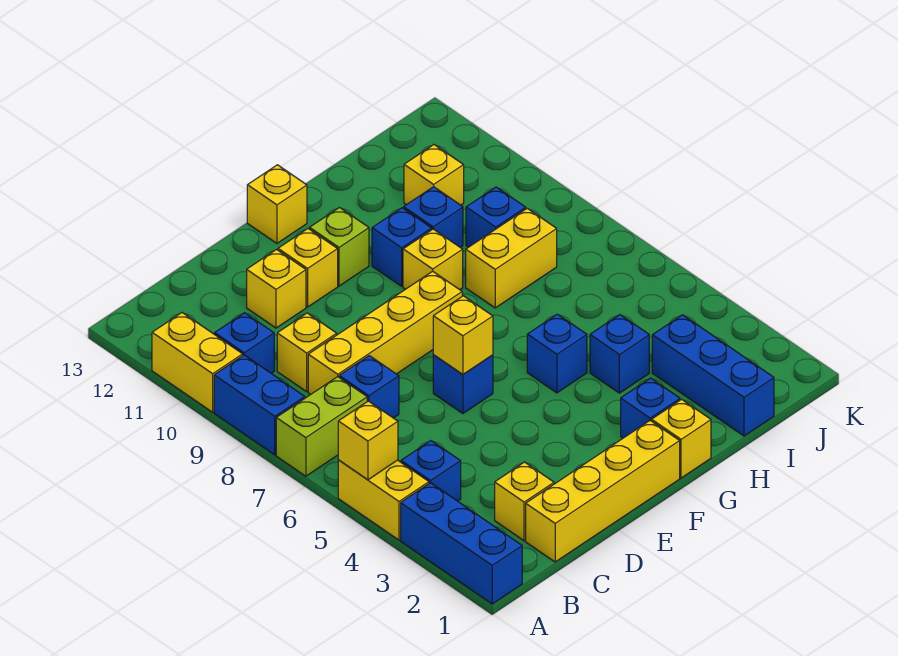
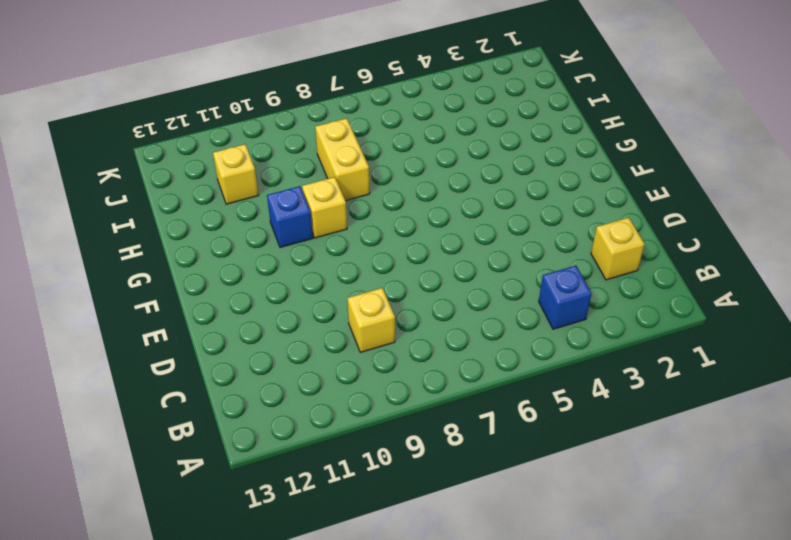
none -> blue brick A1:A3 level 1
none -> yellow brick A4:A5 level 1
none -> lime brick A7:B7 level 1
none -> blue brick A8:A9 level 1

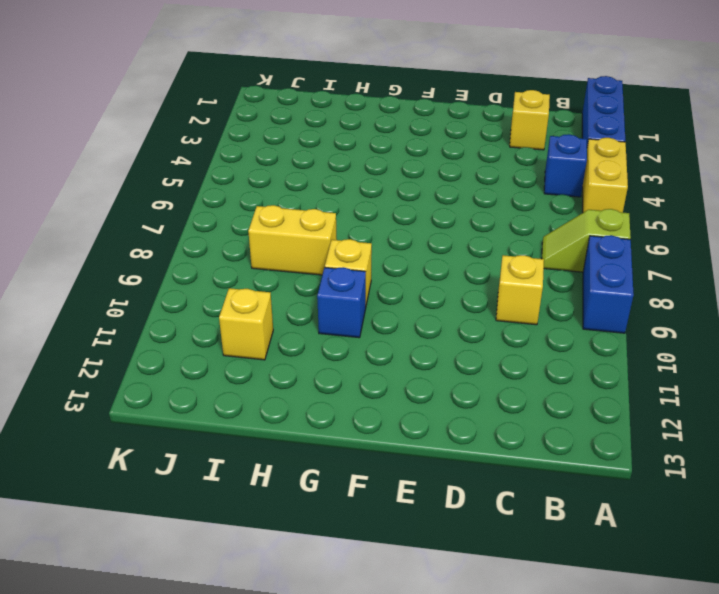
lime slope A7:B7 level 1 top A -> lime brick A7:B7 level 1
none -> yellow brick A10:A11 level 1
none -> blue brick B10 level 1
none -> yellow brick C1:F1 level 1
none -> blue brick C7 level 1

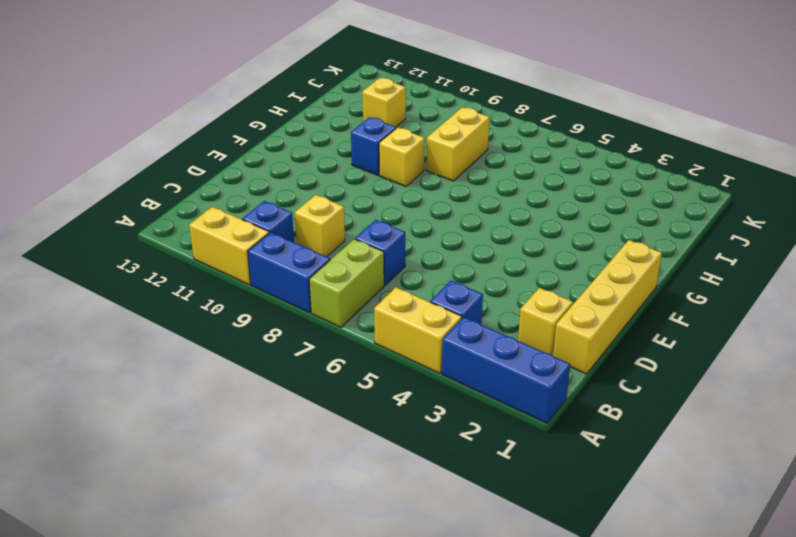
none -> yellow brick C8:F8 level 1
none -> yellow brick D11 level 1
none -> blue brick E6 level 1
none -> yellow brick E11 level 1

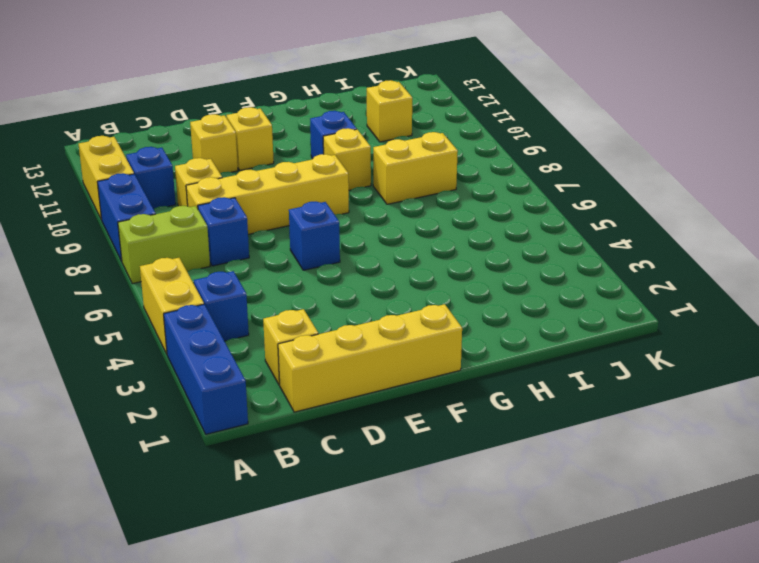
none -> lime brick F11 level 1
none -> yellow brick F13 level 1
none -> yellow brick G1 level 1
none -> blue brick G2 level 1

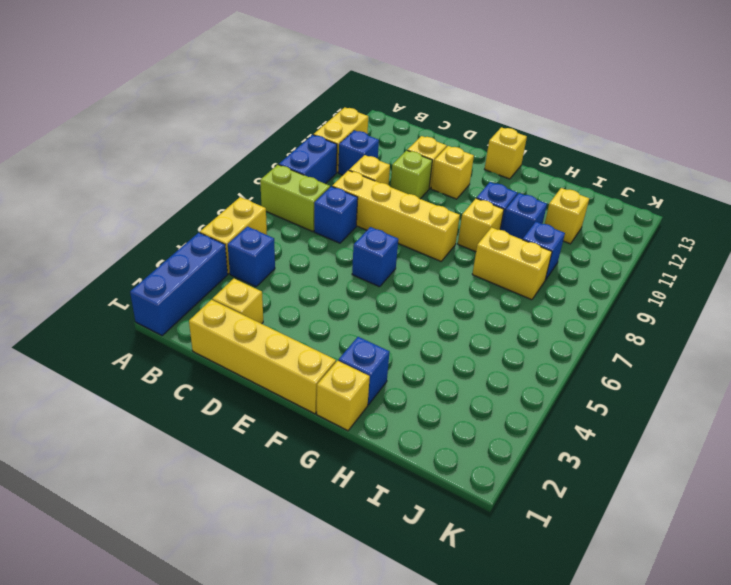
lime brick D10 level 1 -> lime brick F11 level 1
none -> blue brick G5 level 1
none -> blue brick H4 level 1
none -> blue brick I1:I3 level 1
none -> yellow brick A5 level 2

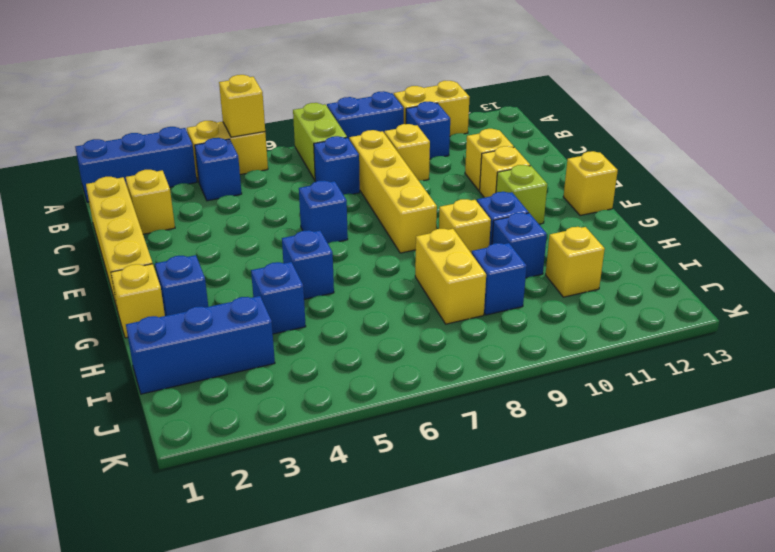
none -> yellow brick E6 level 2

